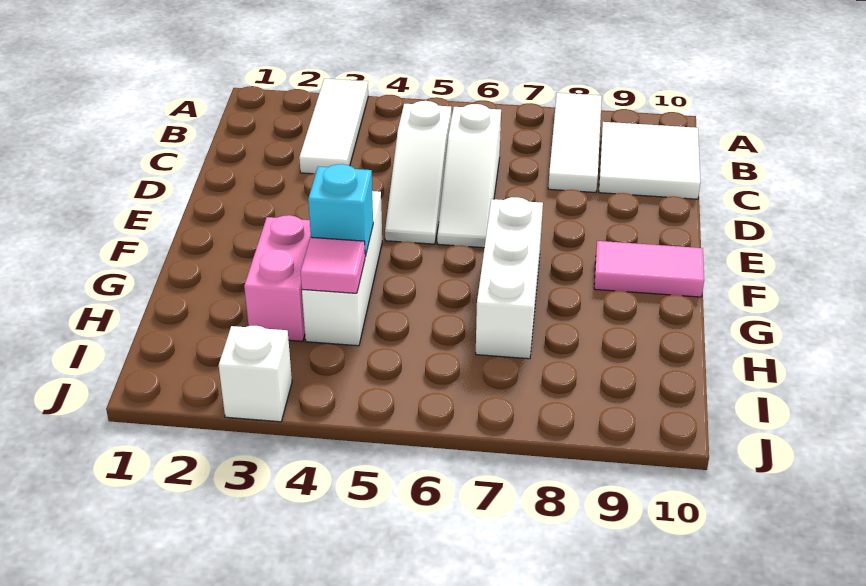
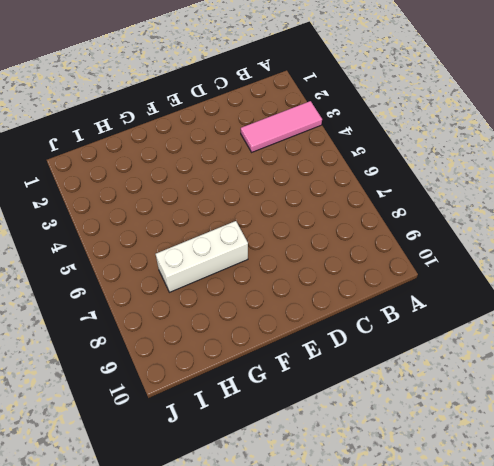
pink tile A3:C3 level 1 -> white tile A3:C3 level 1
none -> white tile A8:C8 level 1
none -> white tile B9:C10 level 1
none -> white slope C5:E5 level 1 top C

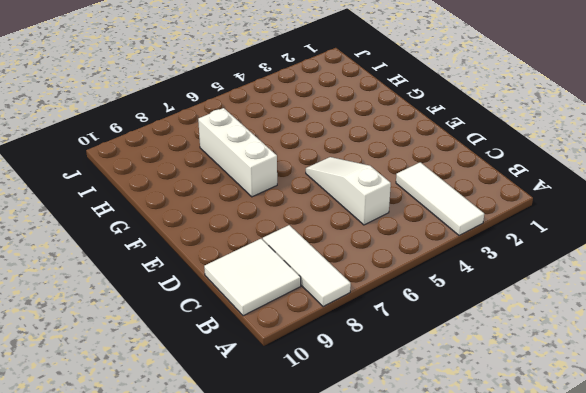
none -> white slope C6:E6 level 1 top C
none -> white brick F4:H4 level 1
none -> pink tile F9:F10 level 1

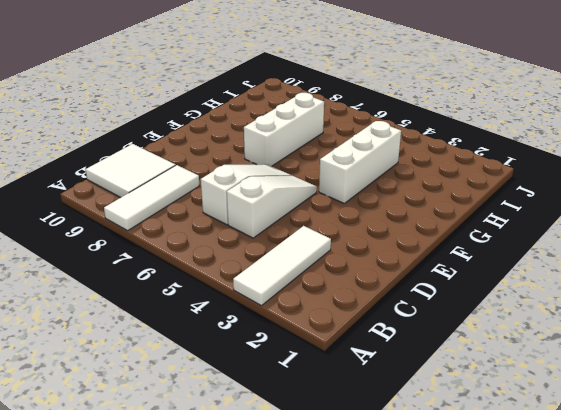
none -> pink tile F9:F10 level 1
none -> pink brick G3:H3 level 1
none -> white brick J3 level 1

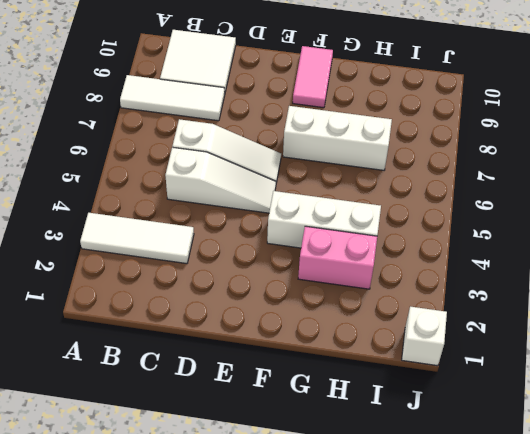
white brick J1 level 1 -> white brick J3 level 1
none -> cyan brick G4 level 2
none -> pink tile H4 level 2

